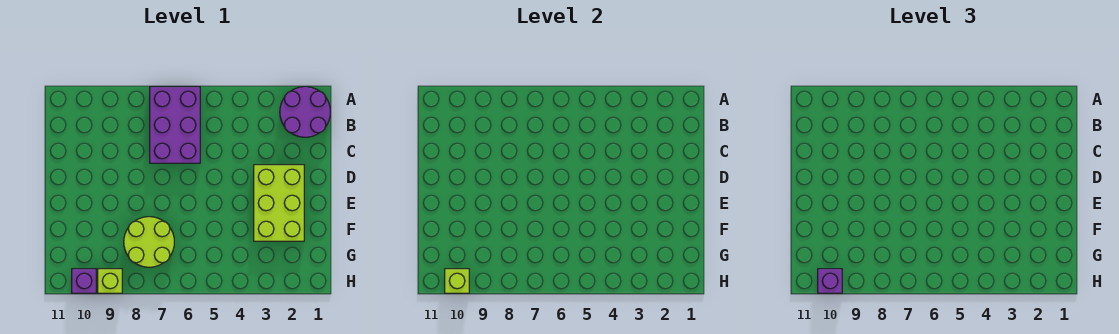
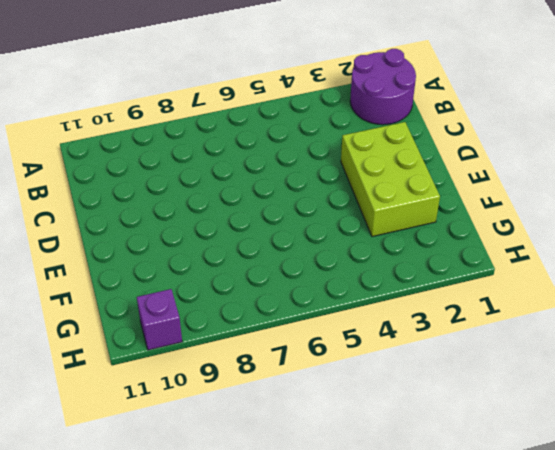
none -> purple brick A6:C7 level 1
none -> lime round brick F7:G8 level 1

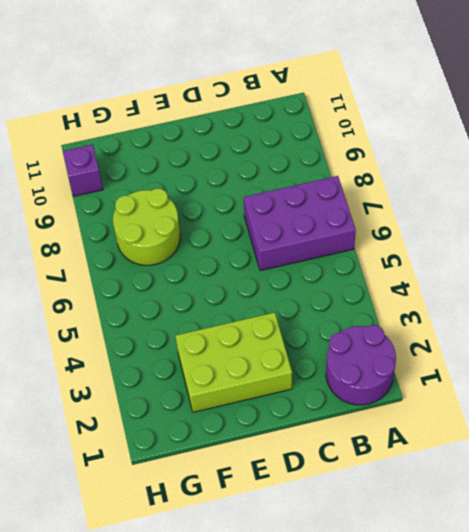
none -> lime brick H9 level 1
none -> lime brick H10 level 2

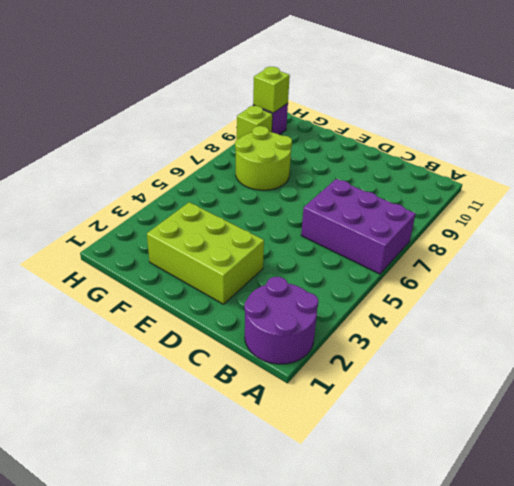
none -> purple brick H10 level 3

